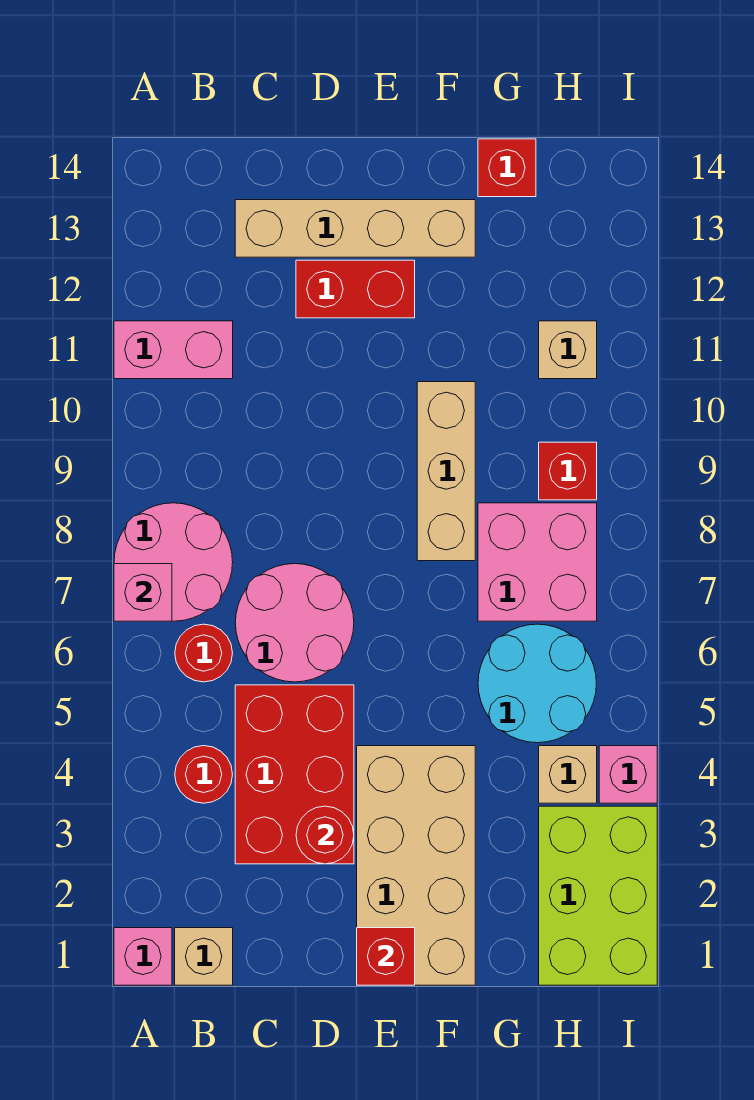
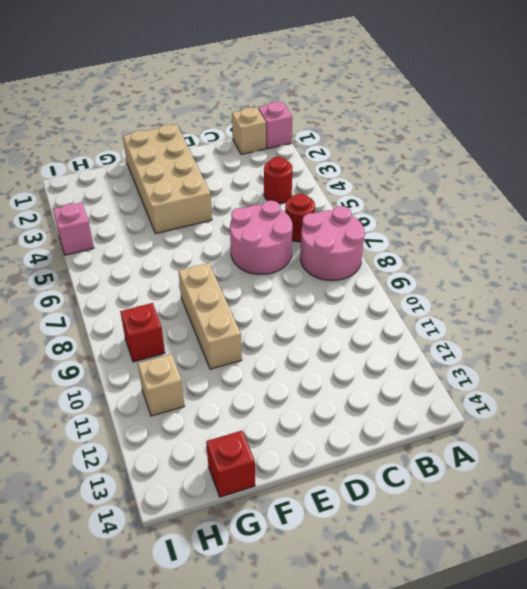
none -> pink brick A11:B11 level 1
none -> red brick C3:D5 level 1
none -> tan brick C13:F13 level 1

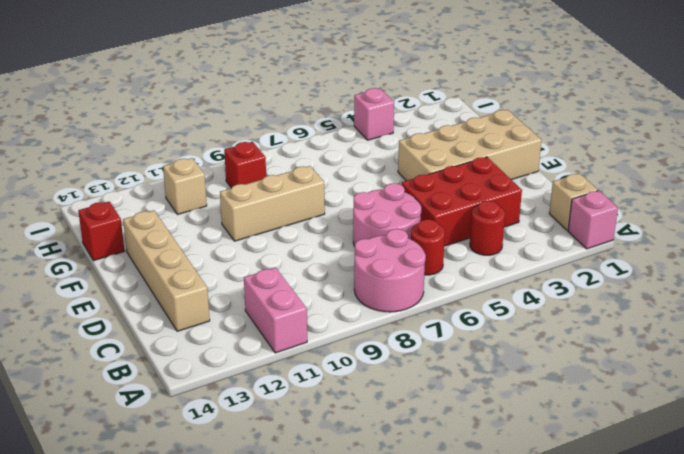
none -> red brick D12:E12 level 1
none -> cyan round brick G5:H6 level 1
none -> pink brick G7:H8 level 1

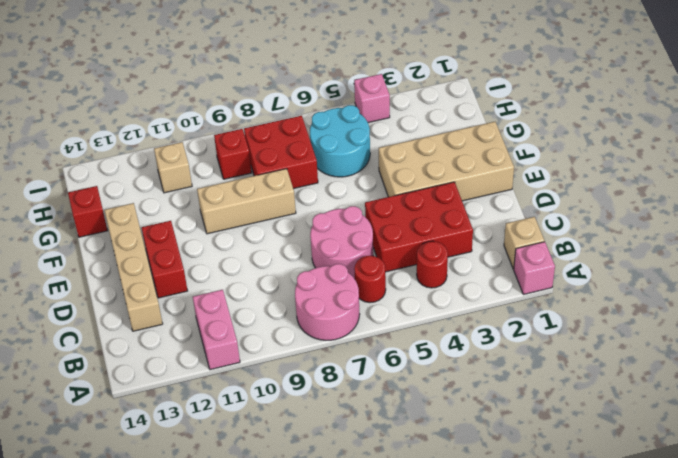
red brick G7:H8 level 1 -> pink brick G7:H8 level 1
none -> lime brick H1:I3 level 1
none -> tan brick H4 level 1
none -> pink brick A7 level 2

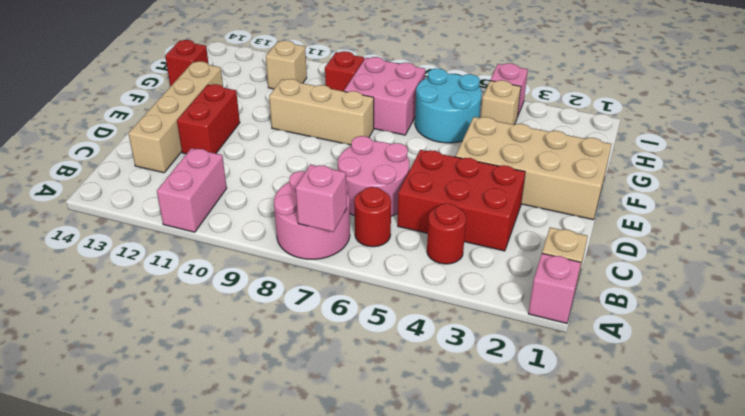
none -> lime brick H1:I3 level 1
none -> red round brick D3 level 2
none -> red brick E1 level 2

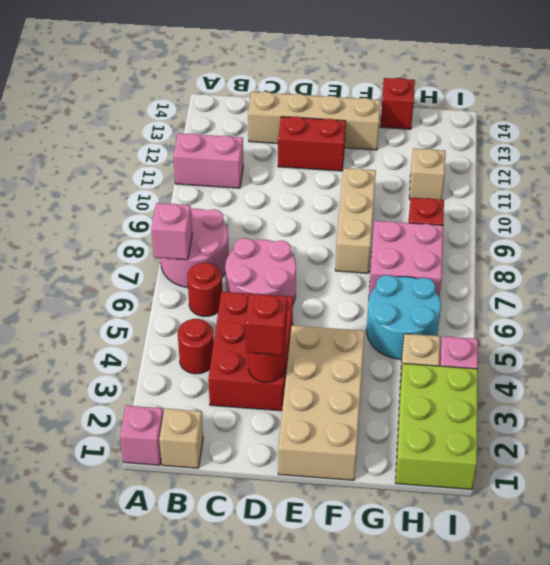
red brick D3 level 3 -> red brick E1 level 2

